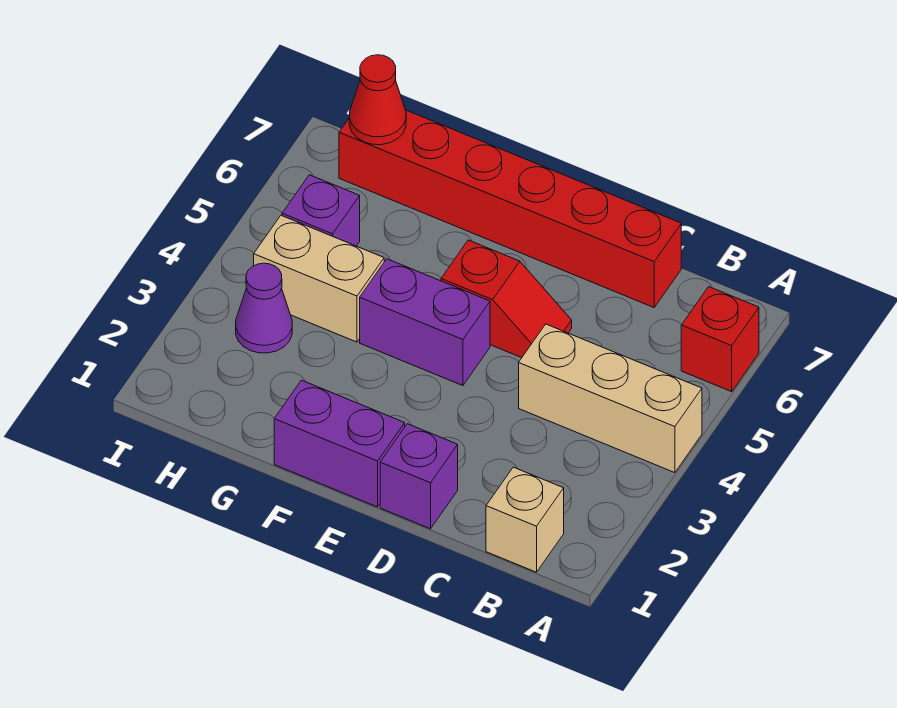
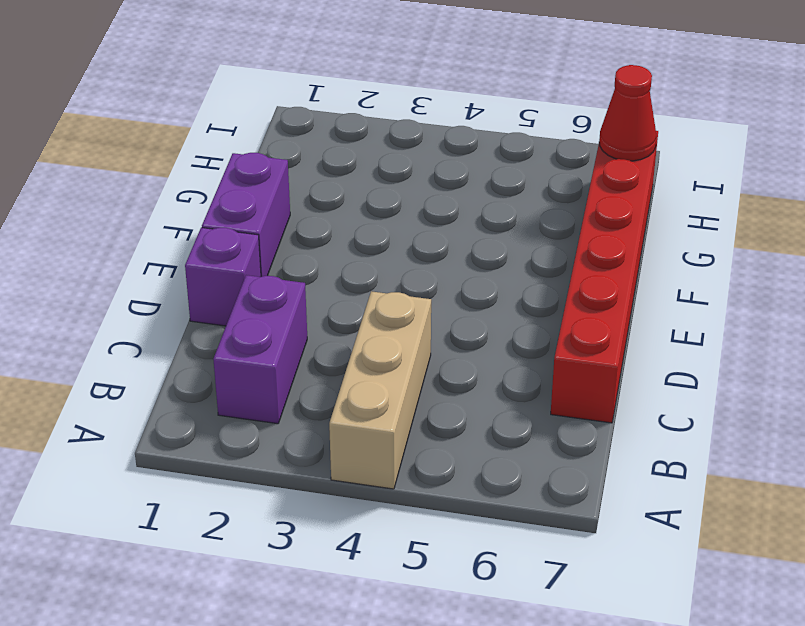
purple brick B2:C2 level 1 -> purple brick E4:F4 level 1
none -> red brick A6 level 1
none -> tan brick B1 level 1
none -> red slope D5:E5 level 1 top E

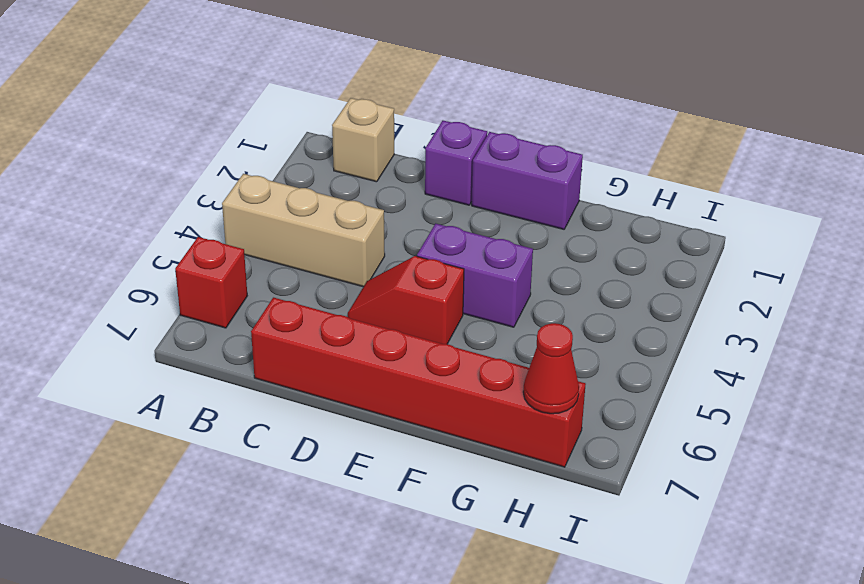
none -> tan brick G4:H4 level 1
none -> purple cone H3 level 1
none -> purple brick H5 level 1

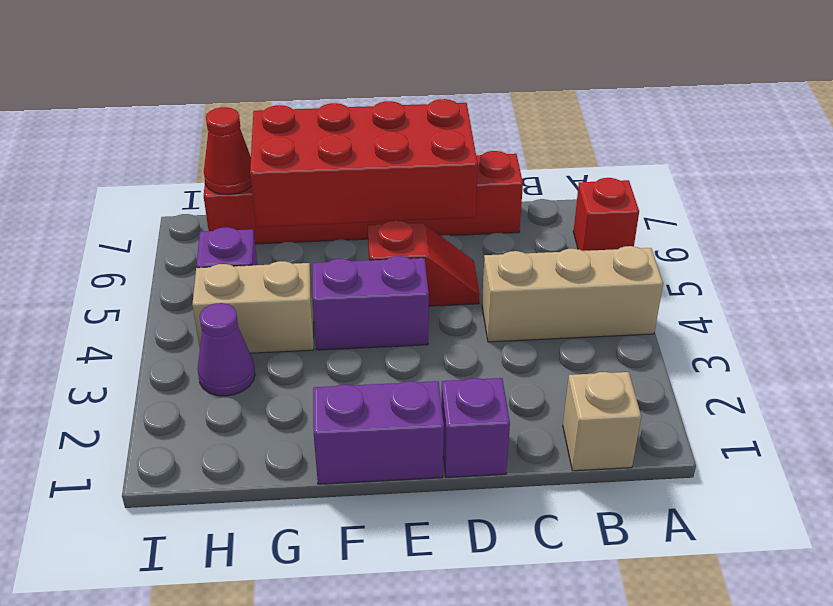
red brick D6:G7 level 2 -> none

